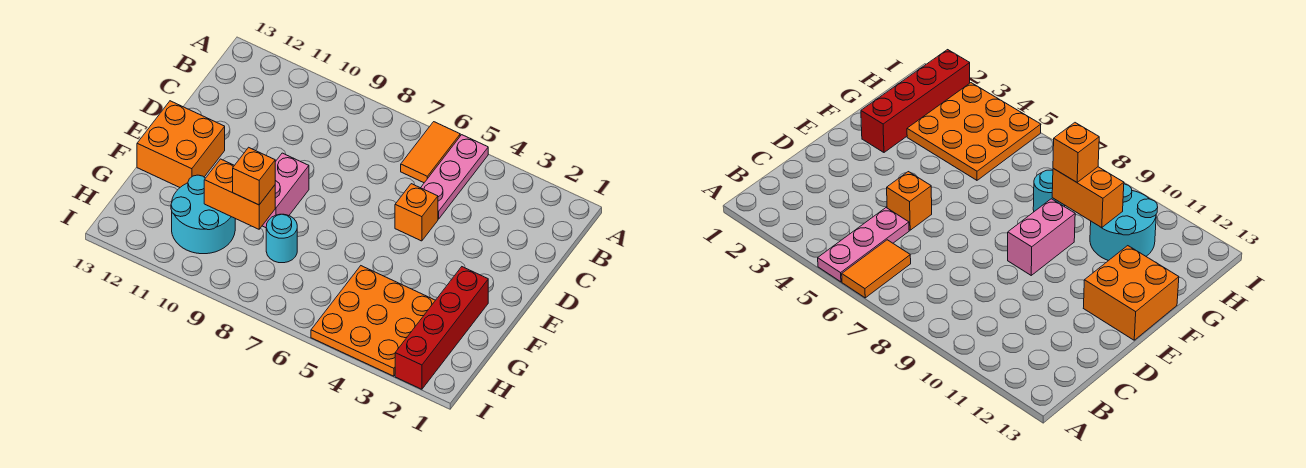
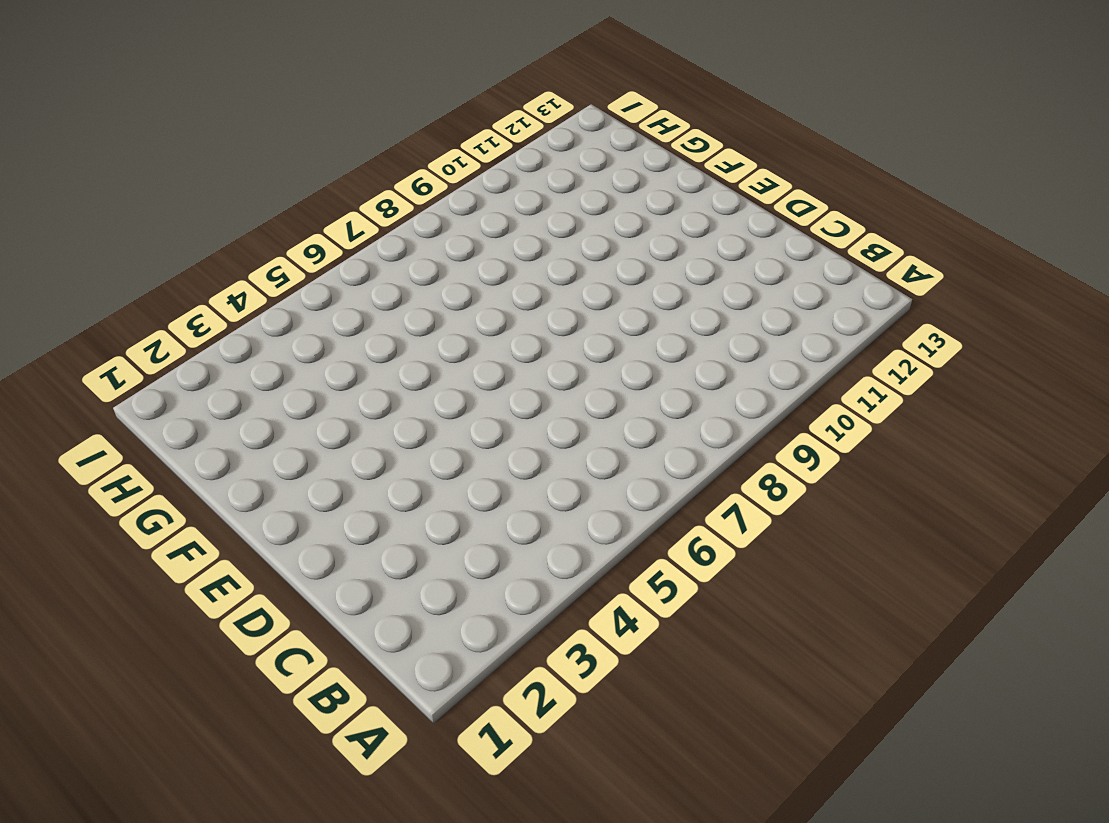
none -> pink plate A5:C5 level 1
none -> orange tile A6:B6 level 1

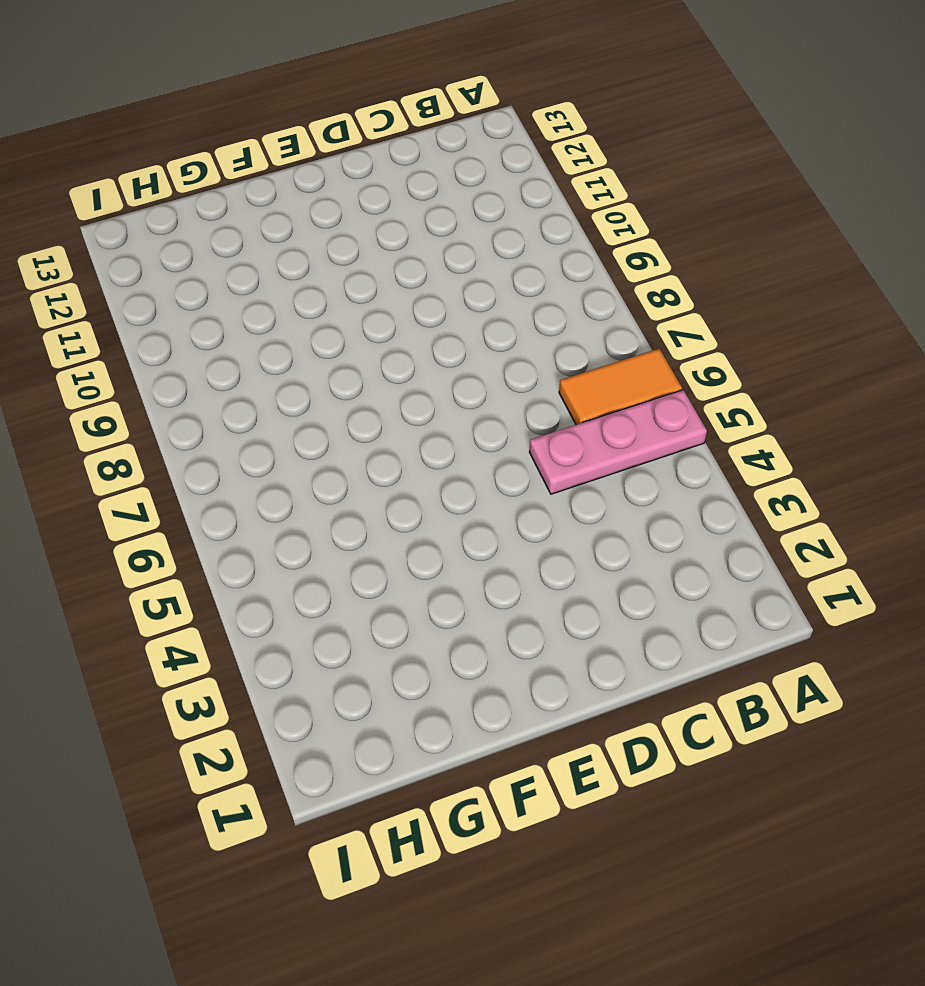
none -> orange brick D5 level 1
none -> pink brick E9:F9 level 1

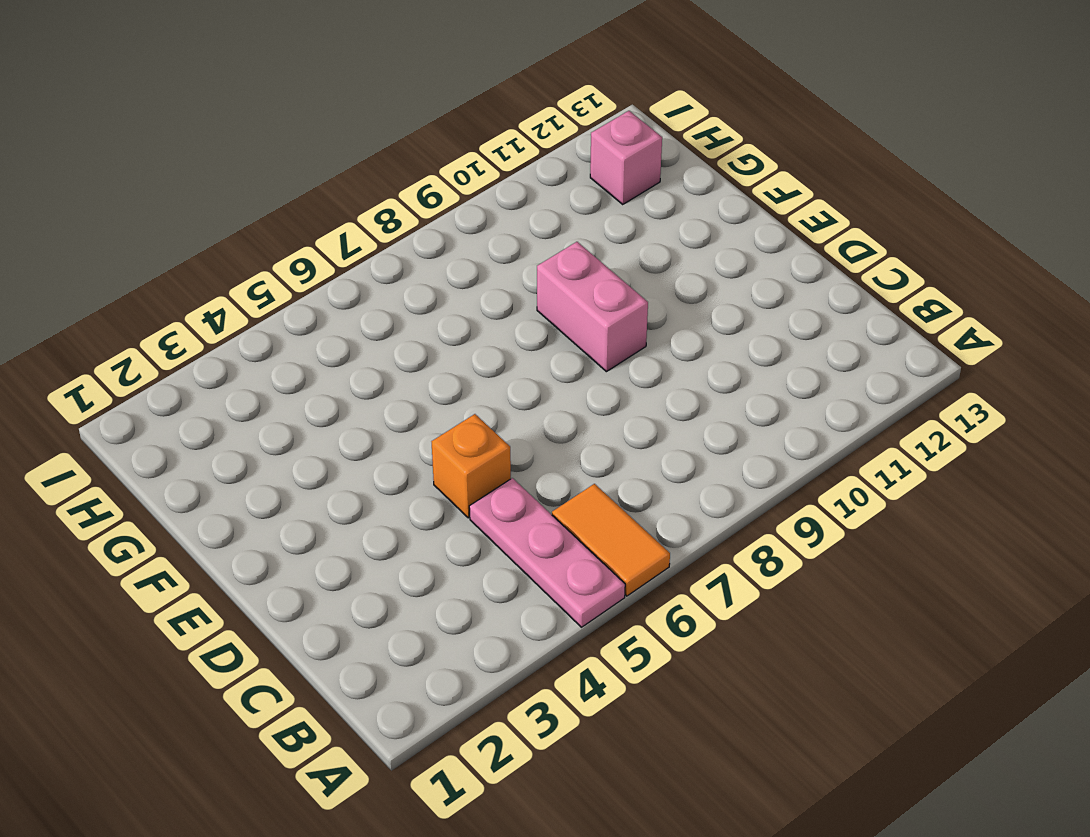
pink brick H12 level 1 -> none
none -> orange brick E12:F13 level 1
none -> red brick F2:I2 level 1

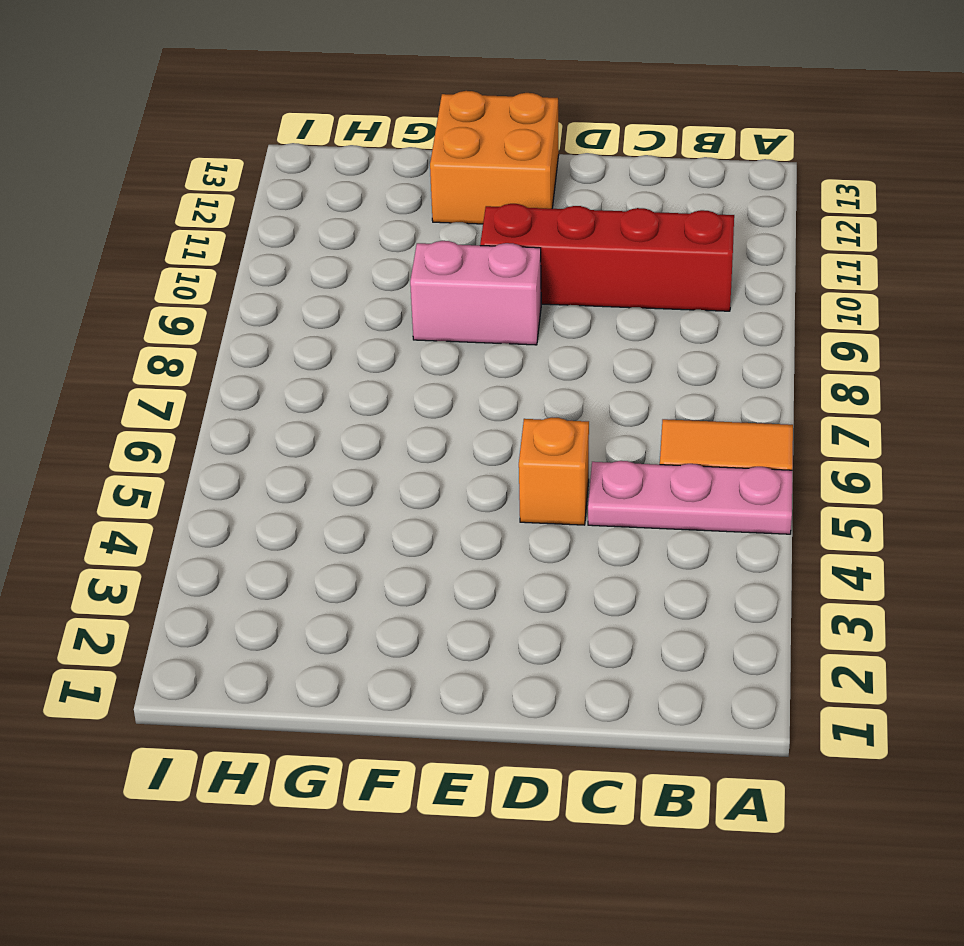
red brick B10:E10 level 1 -> red brick F2:I2 level 1
none -> orange plate G3:I5 level 1
none -> cyan round brick G8 level 1

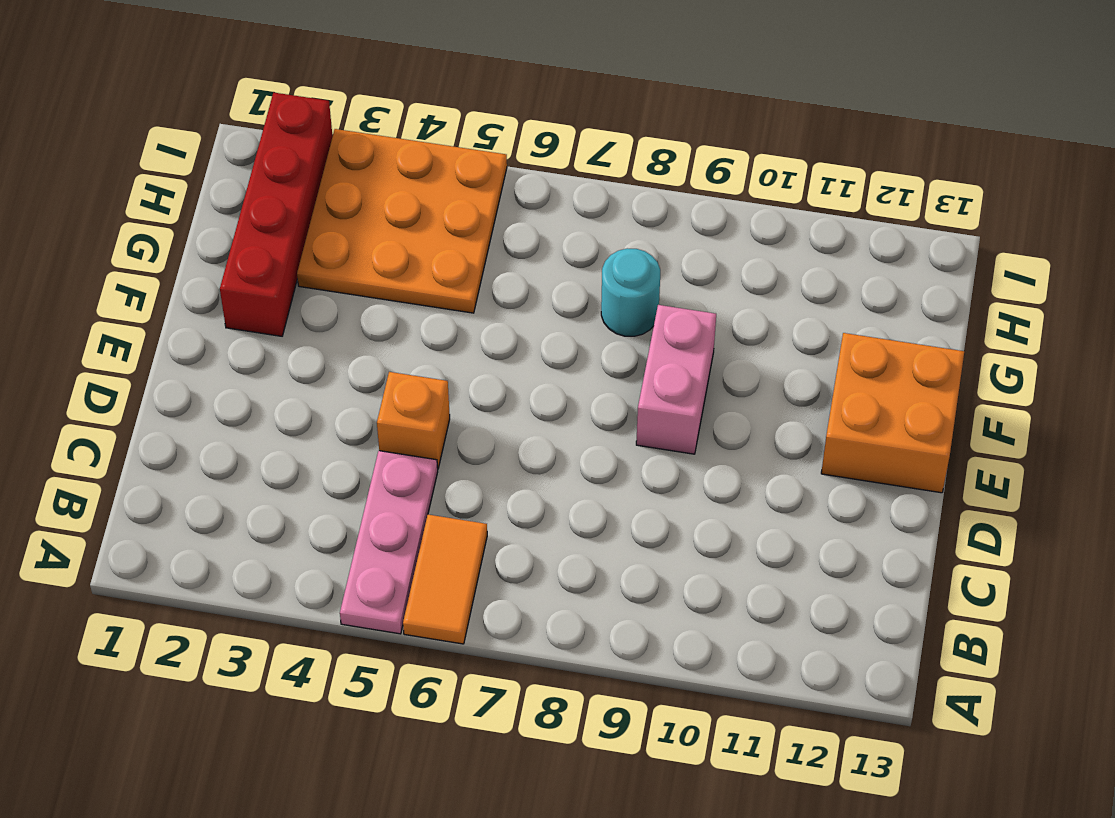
none -> cyan round brick G10:H11 level 1
none -> orange brick G9:G10 level 2

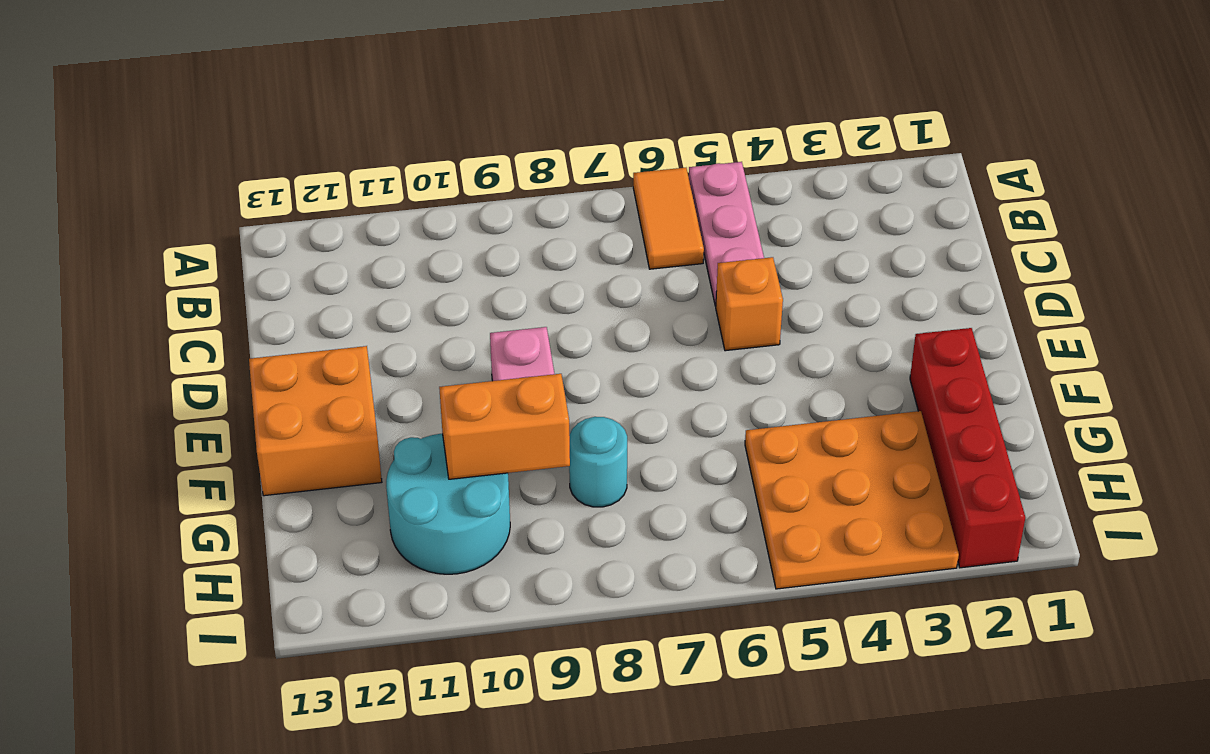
none -> orange brick G9 level 3

